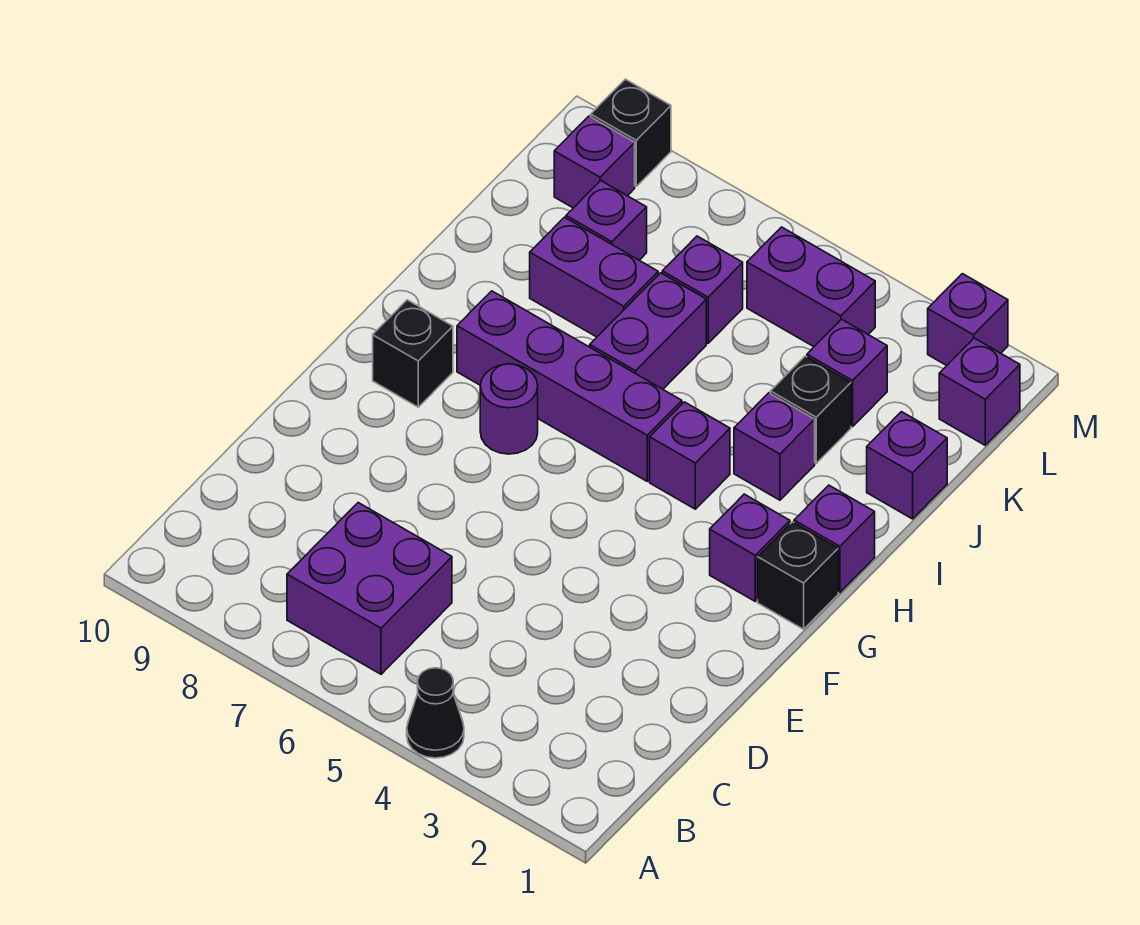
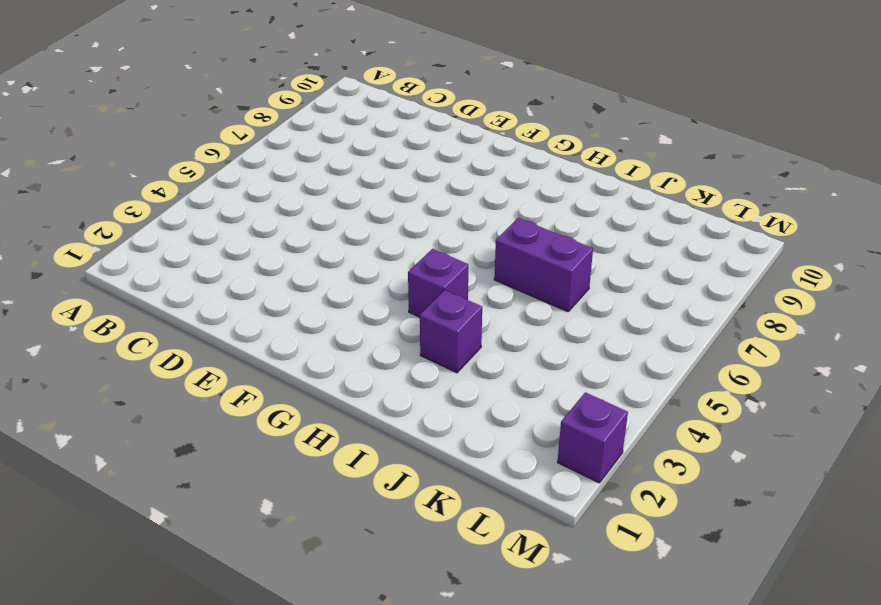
none -> black cone A4 level 1
none -> purple brick B6:C7 level 1
none -> black brick G1 level 1

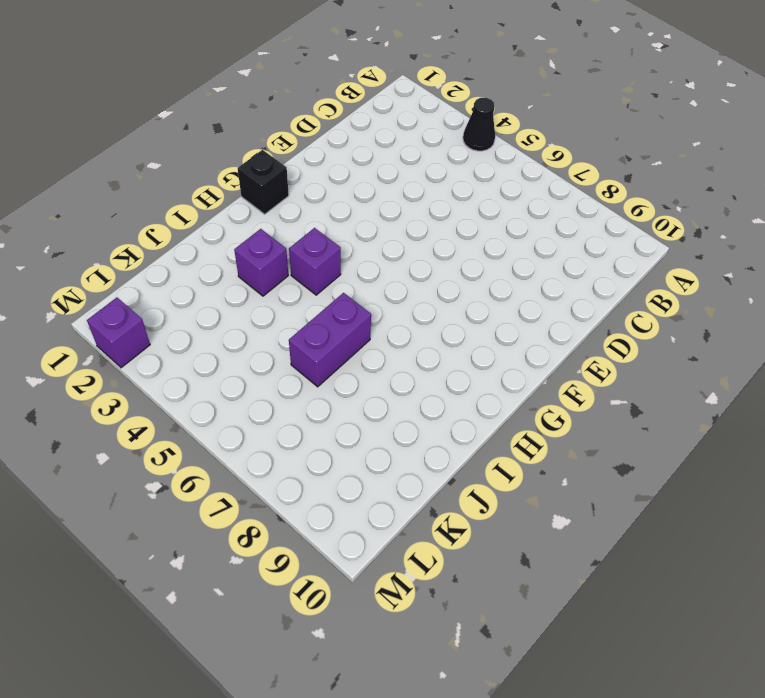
none -> purple brick B6:C7 level 1
none -> purple brick G2 level 1
none -> purple round brick G7 level 1

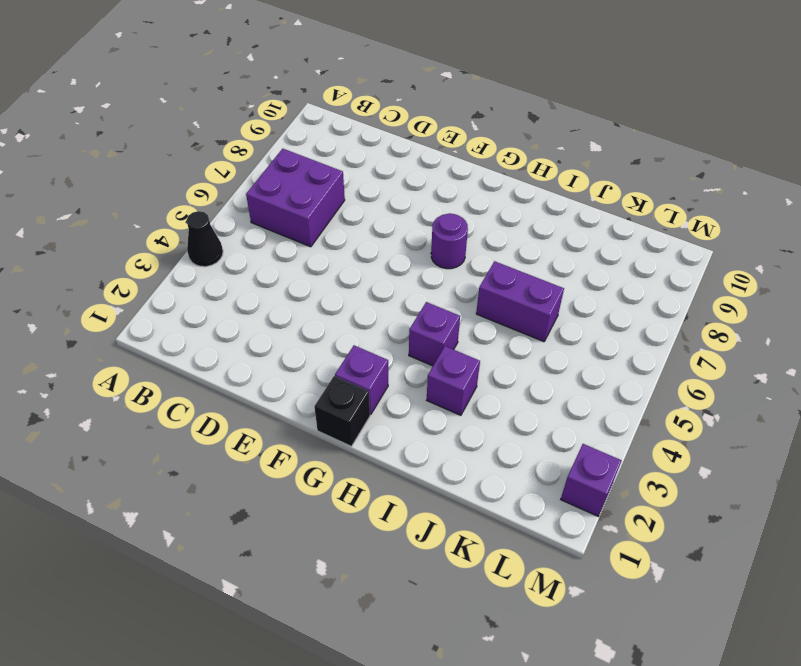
none -> black brick G9 level 1
none -> purple brick H1 level 1
none -> purple brick H5:H8 level 1

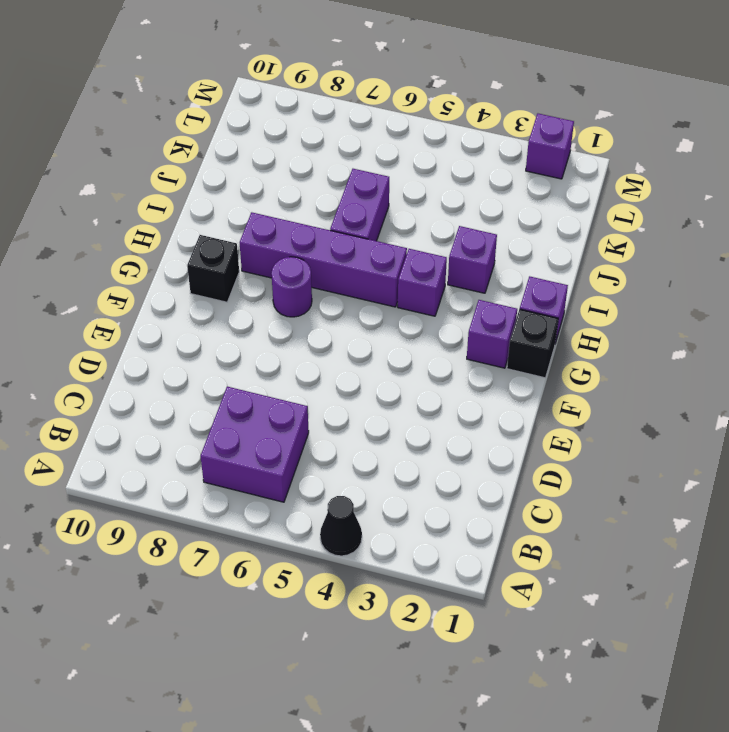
none -> purple brick J1 level 1
none -> black brick J3 level 1
none -> purple brick J7:J8 level 1

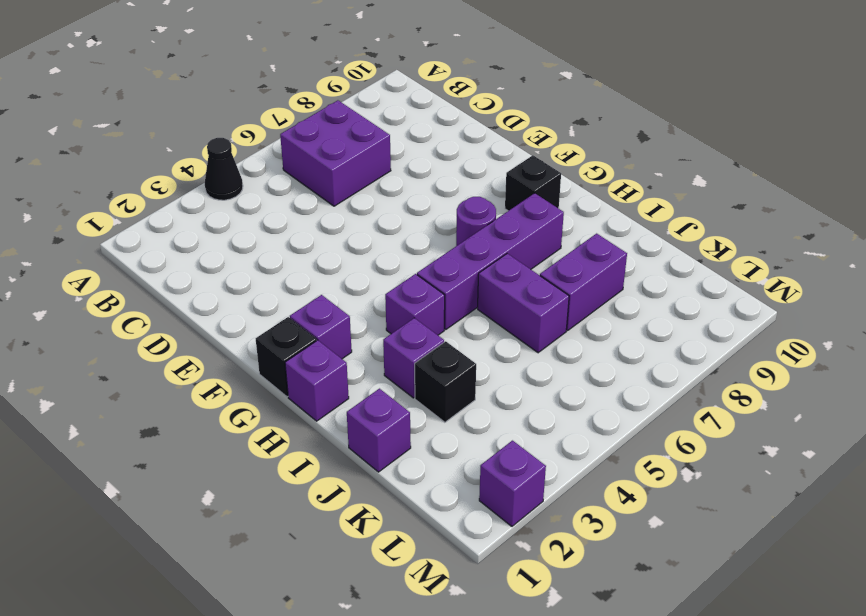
none -> purple brick K3 level 1
none -> purple brick K6 level 1
none -> purple brick K8 level 1

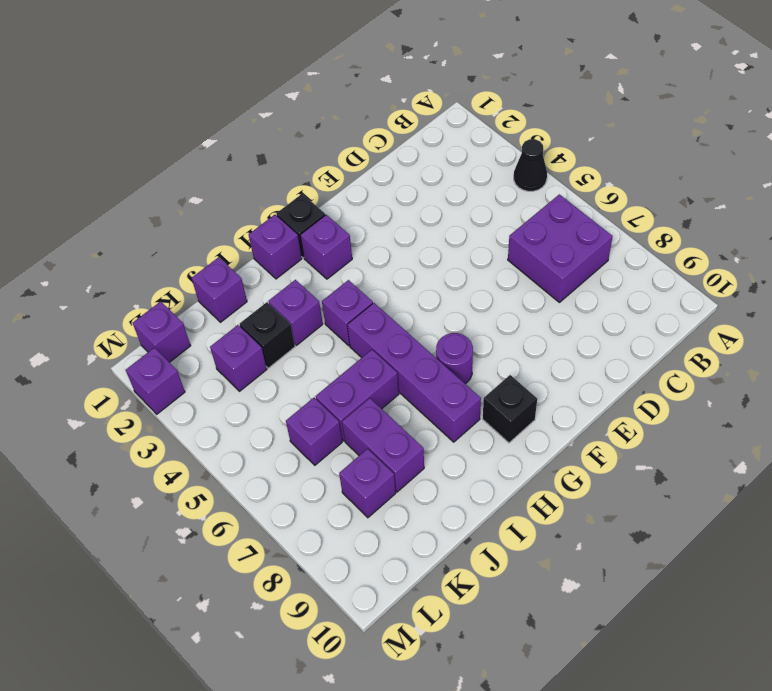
none -> purple brick L4:L5 level 1
none -> purple brick L9 level 1
none -> black brick M9 level 1

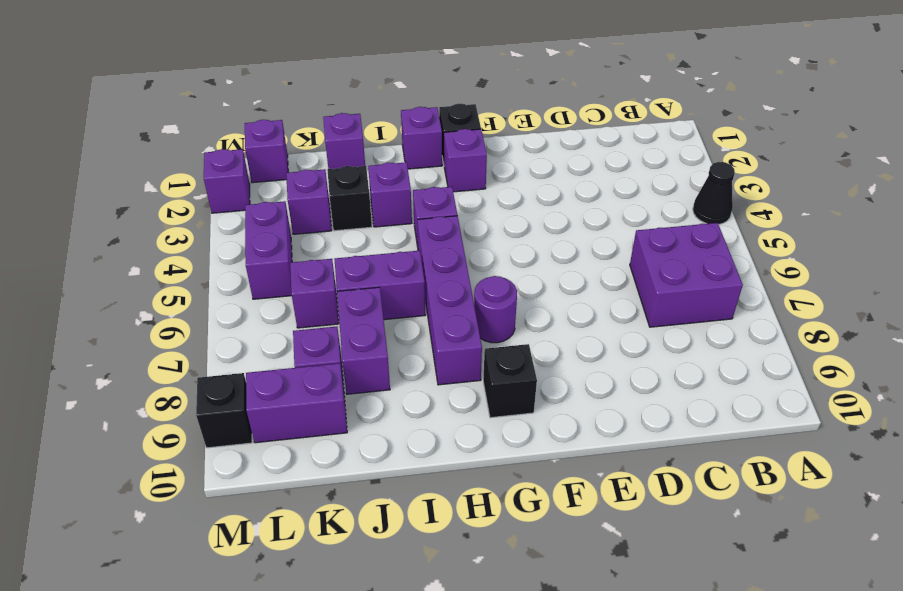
purple brick K9:L9 level 1 -> purple brick L9 level 1

